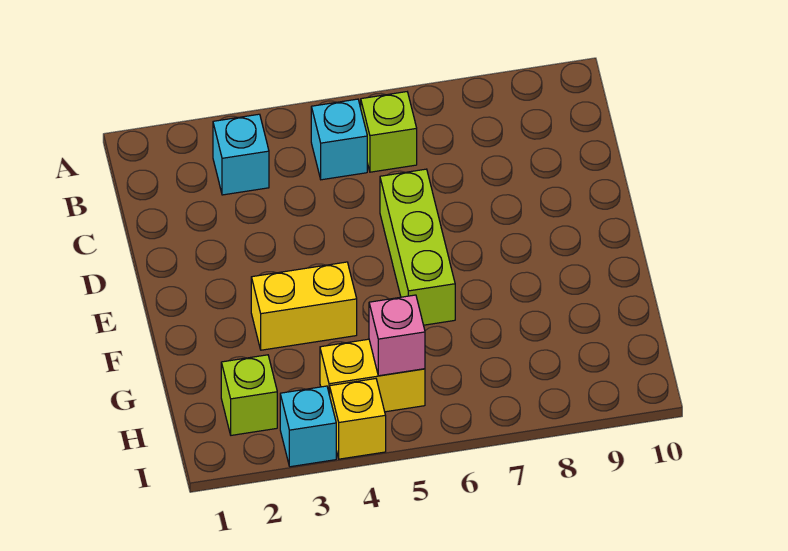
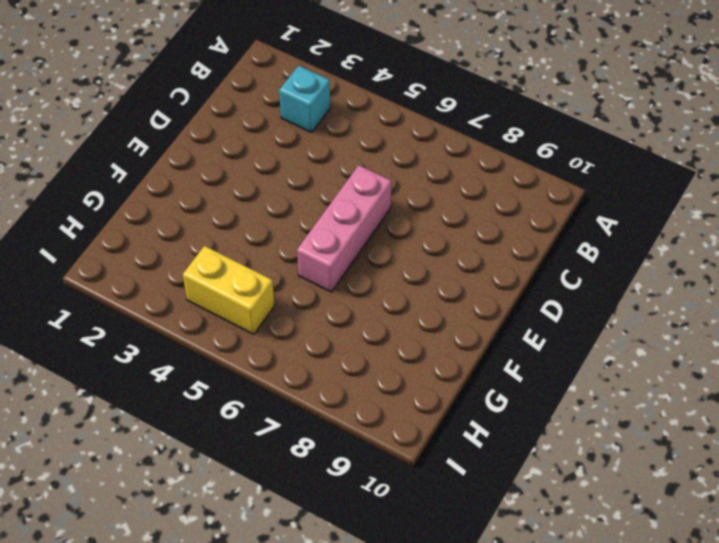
pink brick D6:F6 level 1 -> lime brick D6:F6 level 1
none -> cyan brick B5 level 1
none -> lime brick B6 level 1

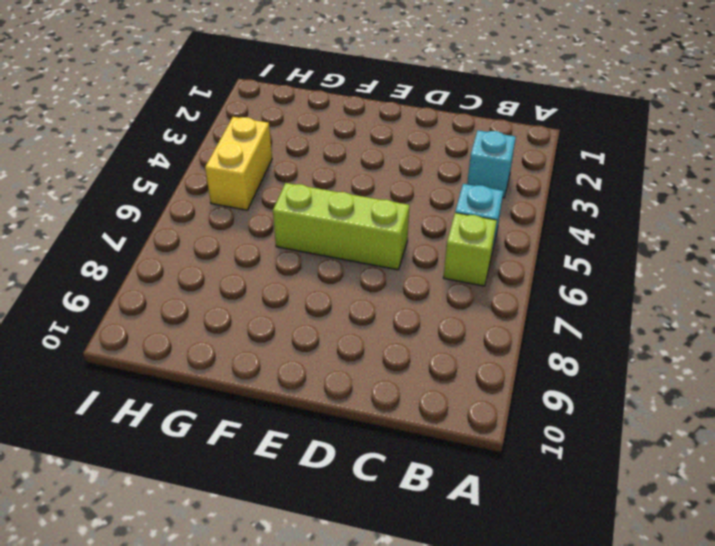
none -> yellow brick F3:F4 level 1
none -> lime brick H2 level 1

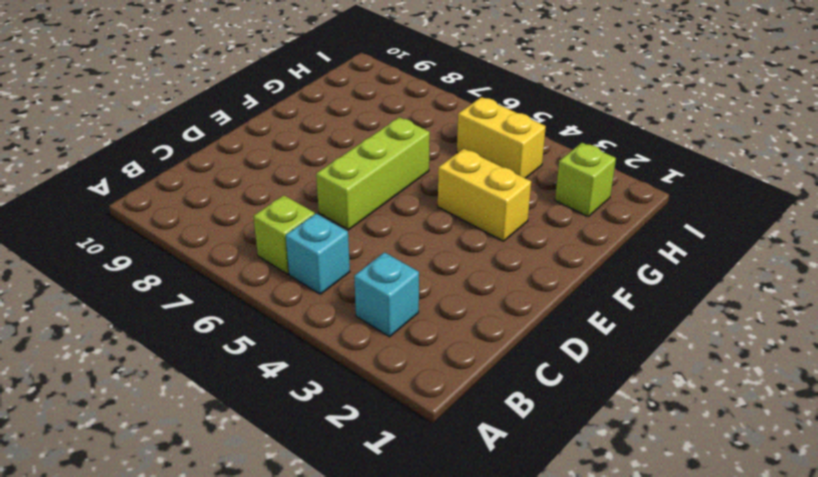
none -> cyan brick I3 level 1
none -> yellow brick I4 level 1

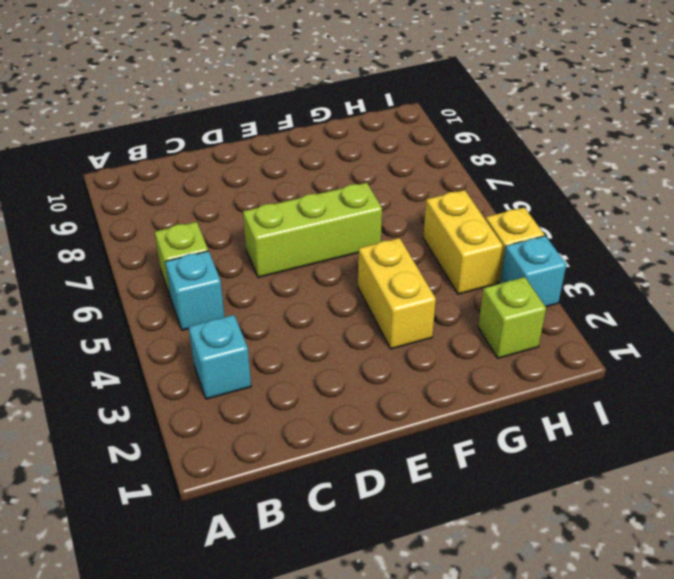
none -> pink brick H5 level 2

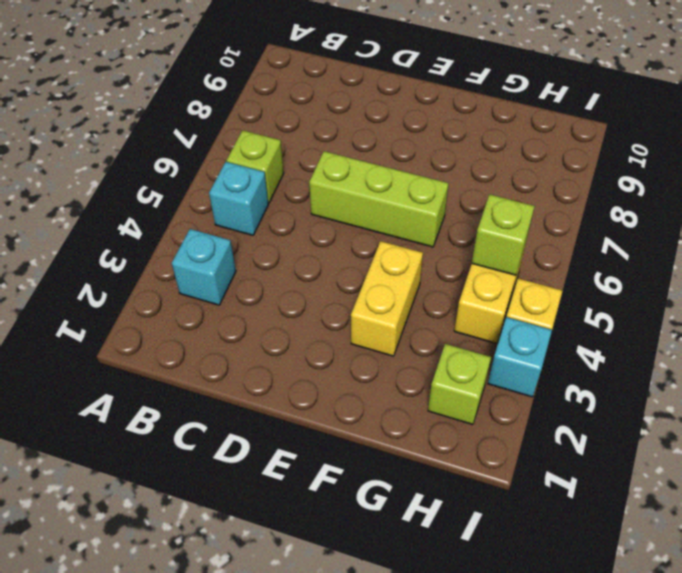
lime brick H5 level 2 -> pink brick H5 level 2

